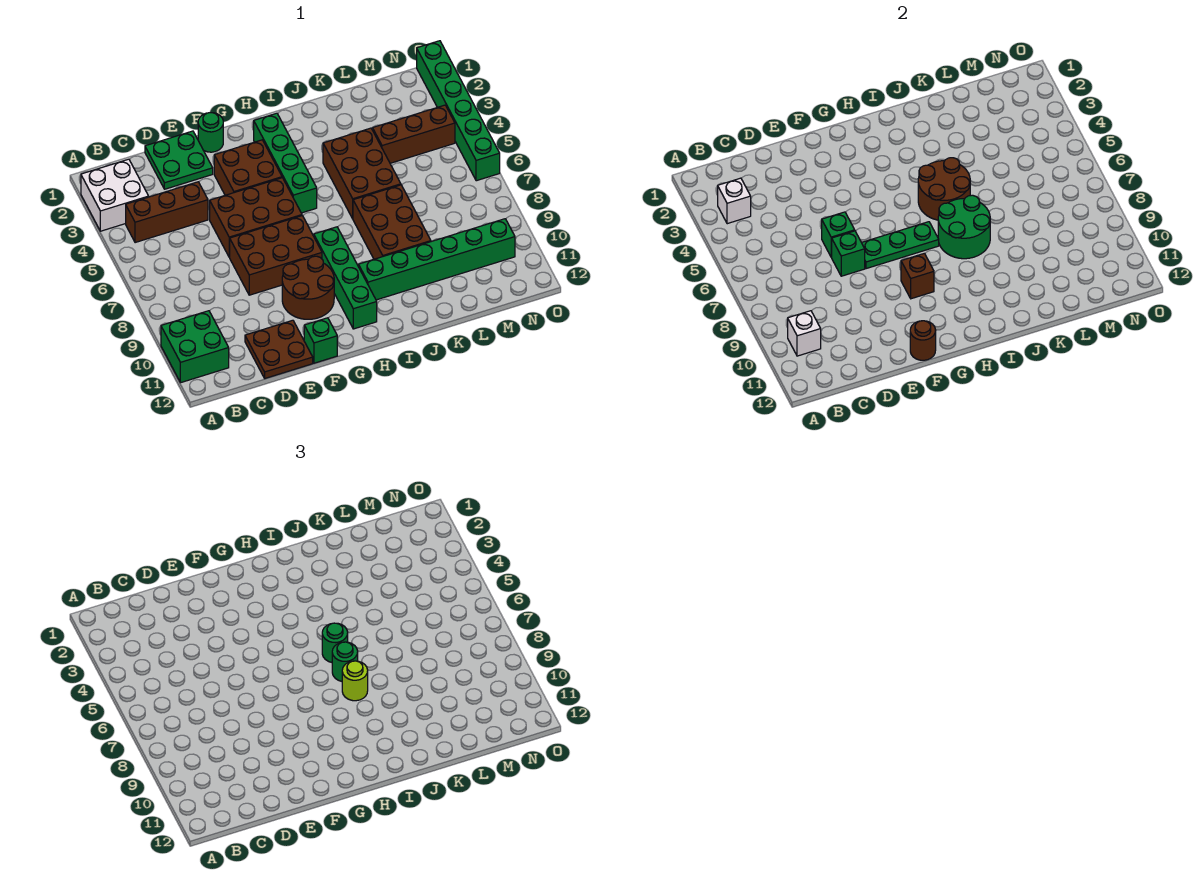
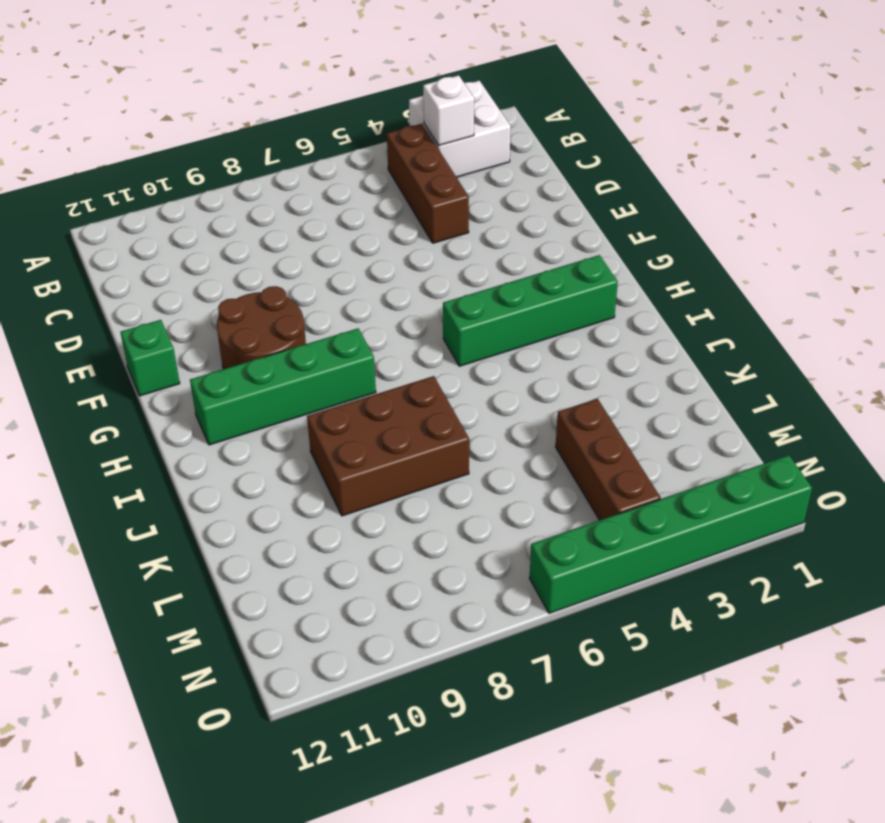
none -> green brick A10:B11 level 1
none -> green plate D1:E2 level 1
none -> brown plate D11:E12 level 1
none -> brown brick E5:G6 level 1

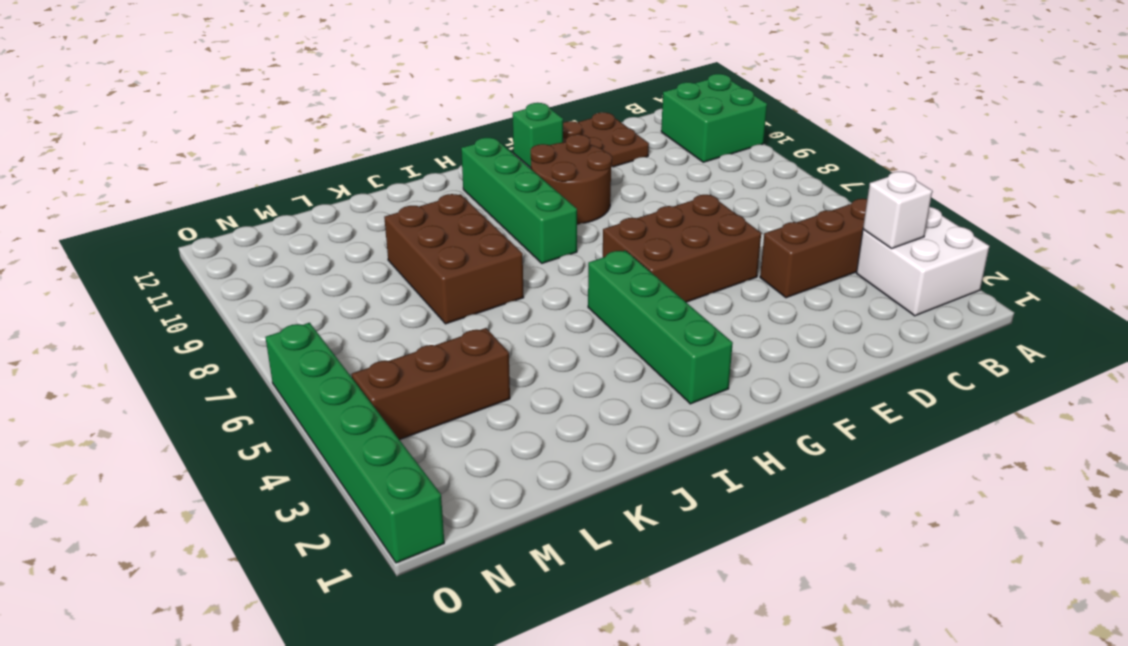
none -> green plate D1:E2 level 1
none -> brown brick E7:G8 level 1
none -> green round brick F1 level 1
none -> brown brick F3:G4 level 1

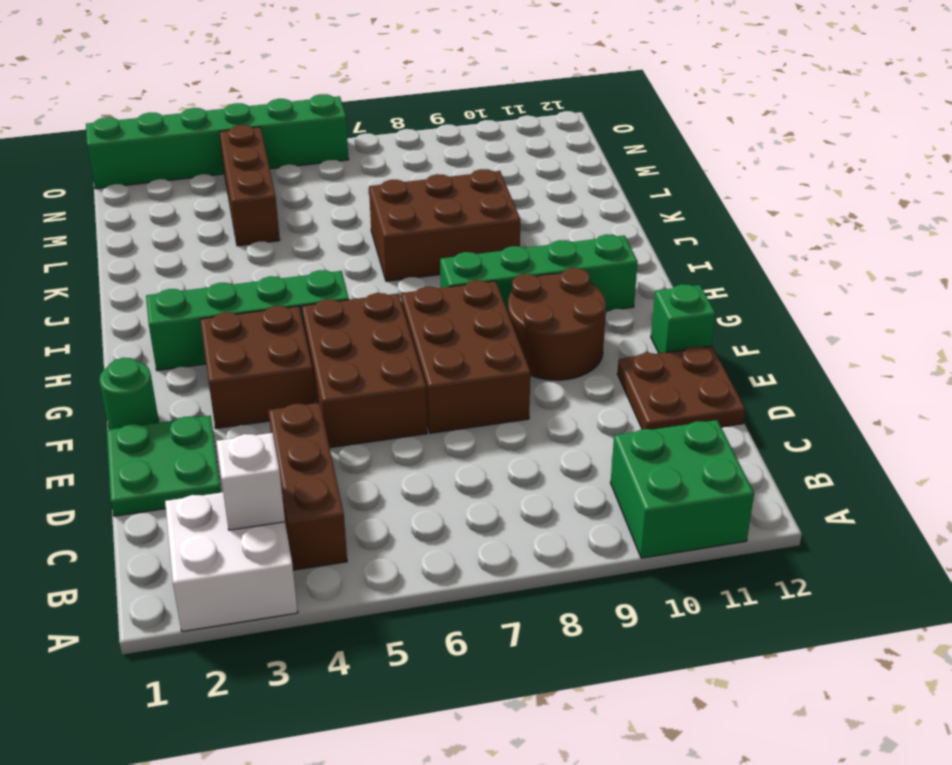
none -> green brick I10:N10 level 1
none -> brown brick J4:K6 level 1
none -> white brick B10 level 2
none -> green brick E6 level 2

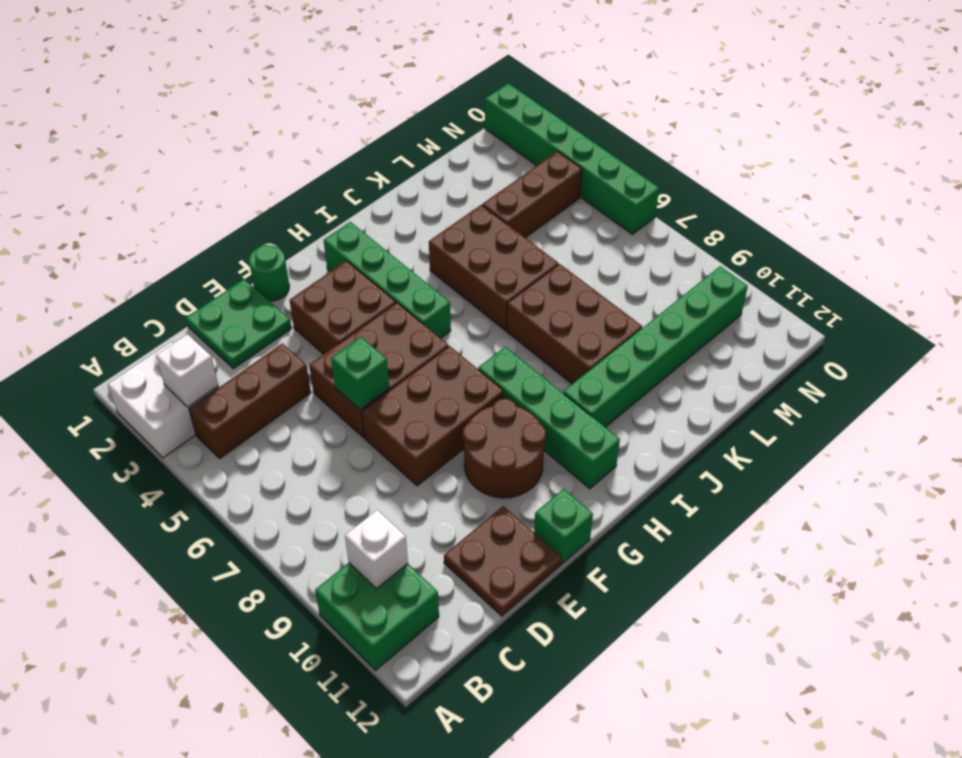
none -> green brick E7 level 2
none -> green plate F7:H7 level 2
none -> brown round brick F12 level 2
none -> brown brick G9 level 2

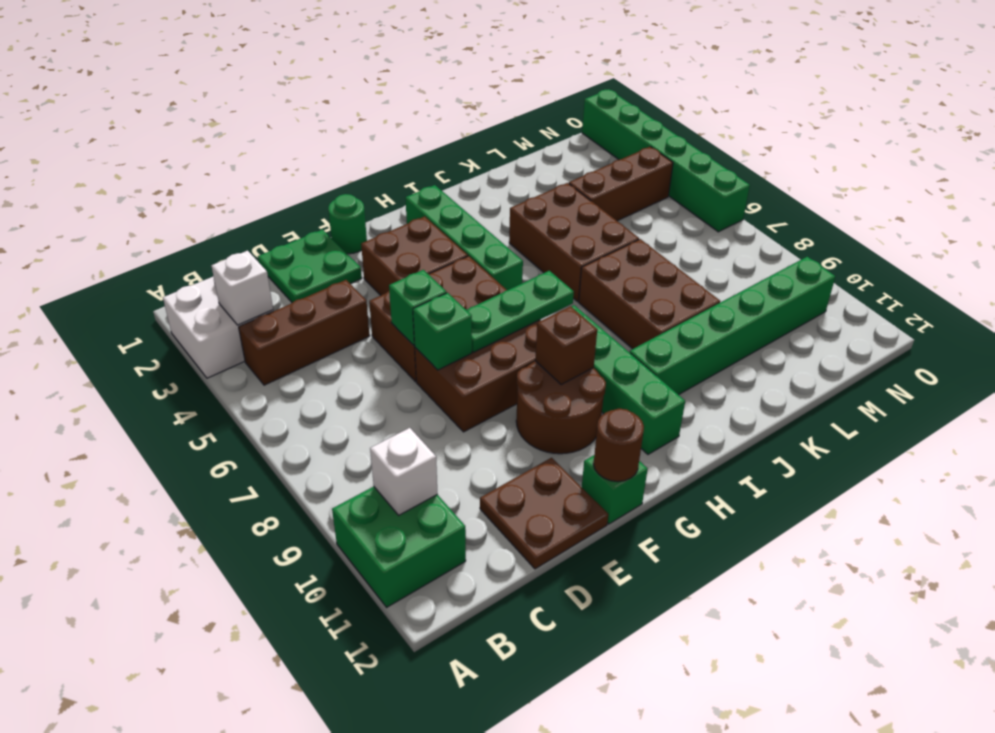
none -> brown round brick I5:J6 level 2
none -> green round brick I7:J8 level 2
none -> green round brick I6 level 3
none -> green round brick I7 level 3

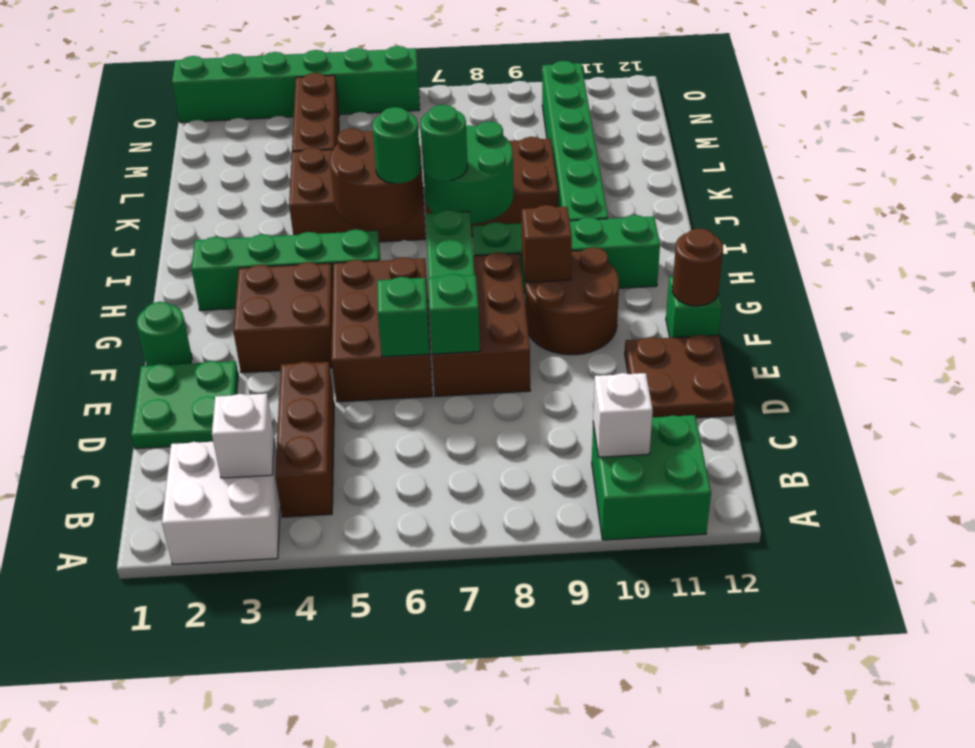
none -> lime round brick I8 level 3

